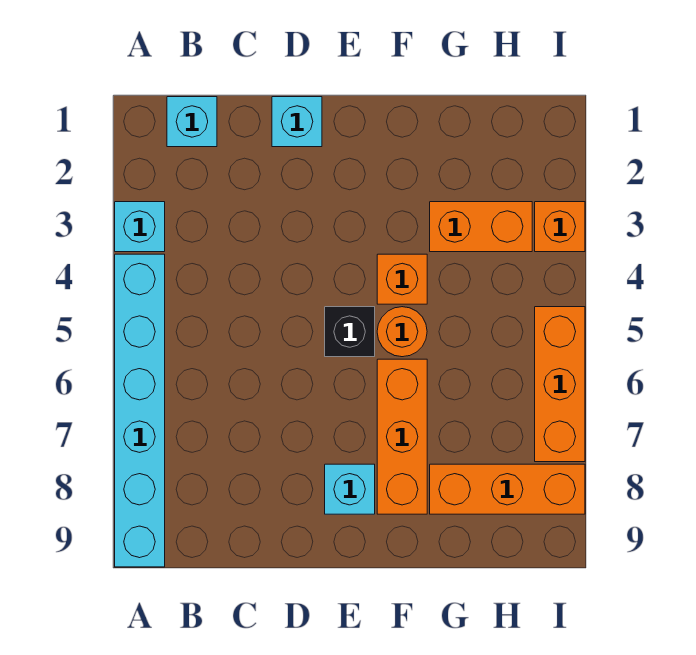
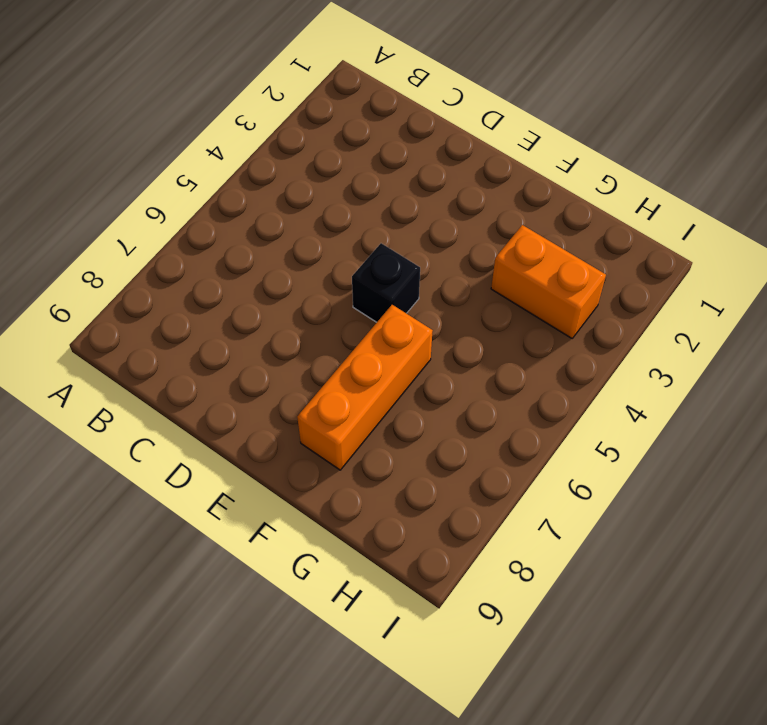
none -> cyan brick A3 level 1
none -> cyan brick A4:A9 level 1
none -> cyan brick B1 level 1

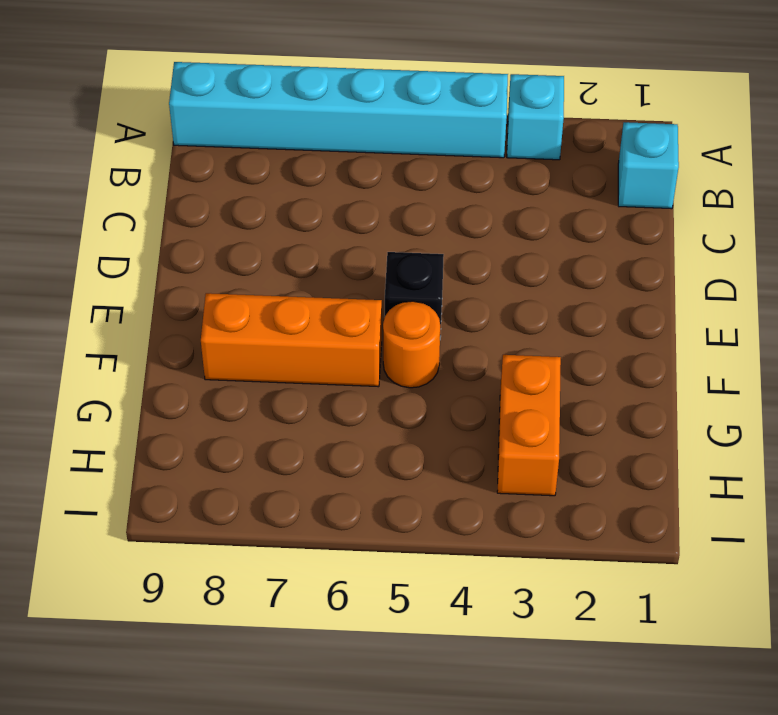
none -> cyan brick D1 level 1
none -> cyan brick E8 level 1
none -> orange brick F4 level 1

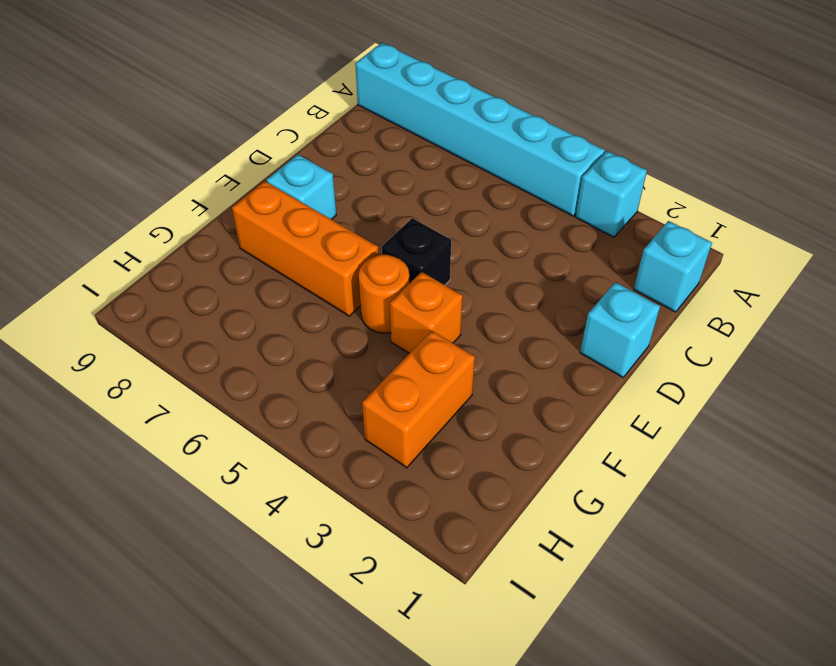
none -> orange brick G8:I8 level 1
none -> orange brick I3 level 1
none -> orange brick I5:I7 level 1

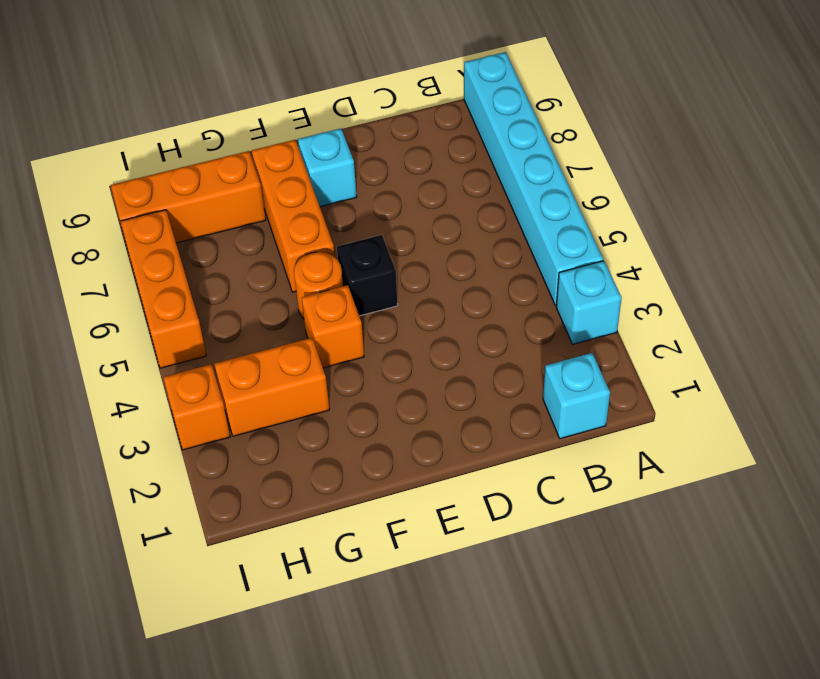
none -> cyan brick D1 level 1

